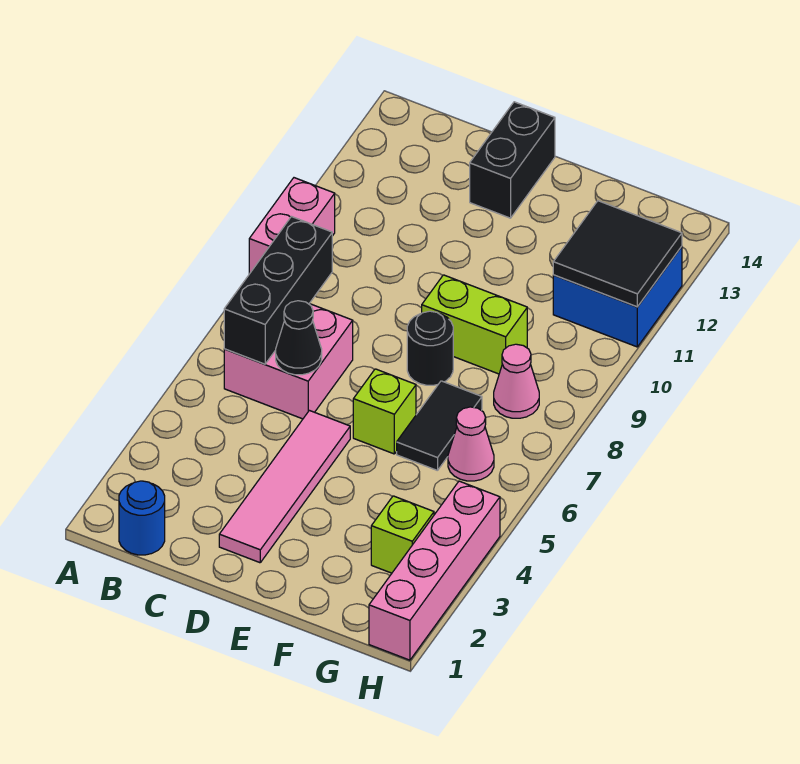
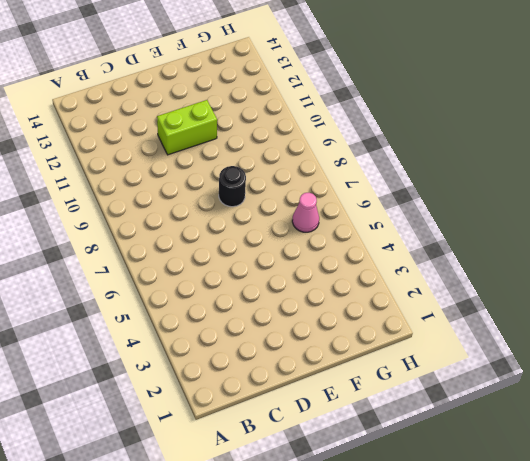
lime brick D11:E11 level 1 -> lime brick E9:F9 level 1
none -> pink brick A9:A10 level 1
none -> blue round brick B1 level 1
none -> pink brick B6:C7 level 1

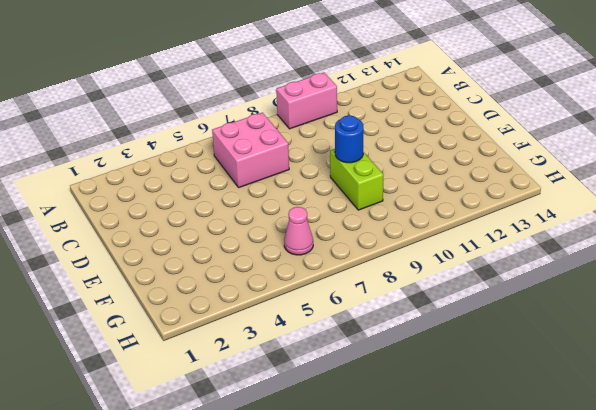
blue round brick E9 level 2 -> blue round brick B1 level 1
none -> pink tile D2:D5 level 1
none -> black brick D13:D14 level 1
none -> lime brick E6 level 1

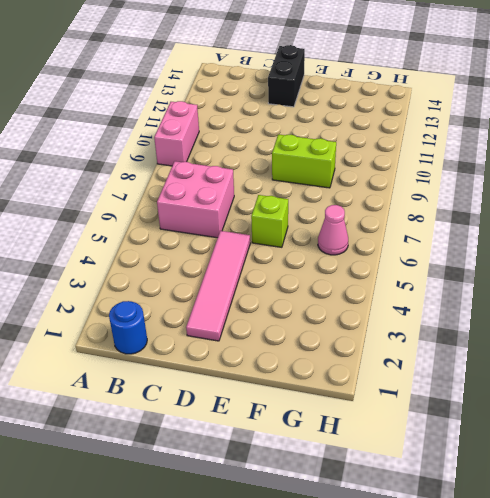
none -> black round brick E8 level 1
none -> black tile F6:F7 level 1
none -> lime brick G3 level 1

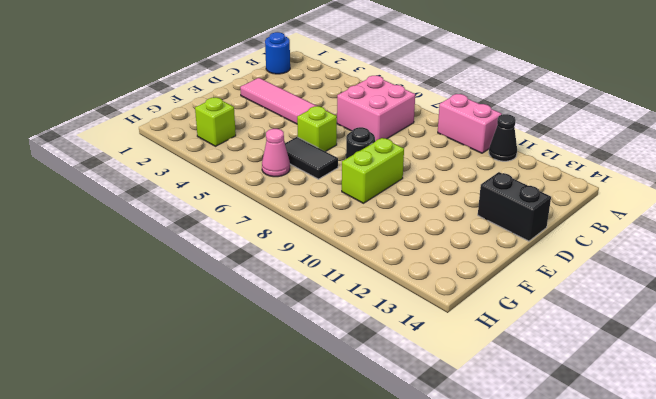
black cone A11 level 1 -> black cone C6 level 2
none -> pink cone G8 level 1
none -> blue brick G11:H12 level 1
none -> pink brick H1:H4 level 1

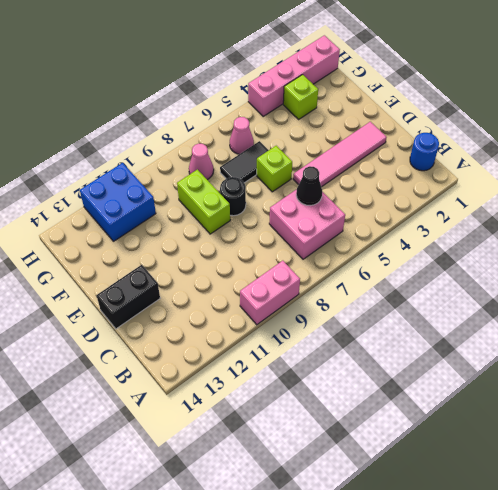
none -> black brick B6:B8 level 2
none -> black tile G11:H12 level 2

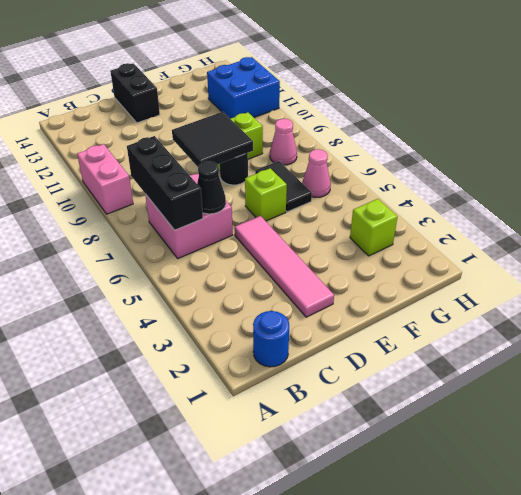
black tile D8:E9 level 2 -> black tile G11:H12 level 2
none -> pink brick H1:H4 level 1

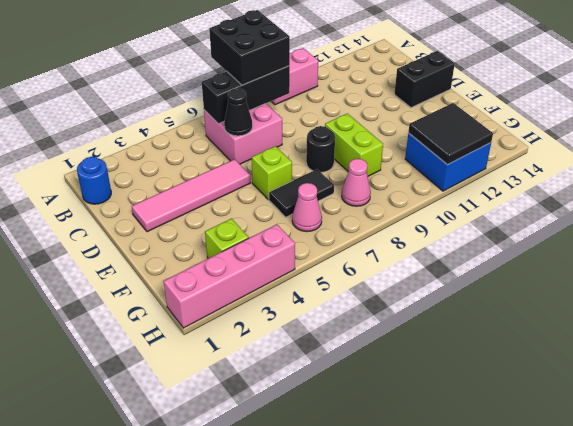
black brick A7:B8 level 3 -> none

